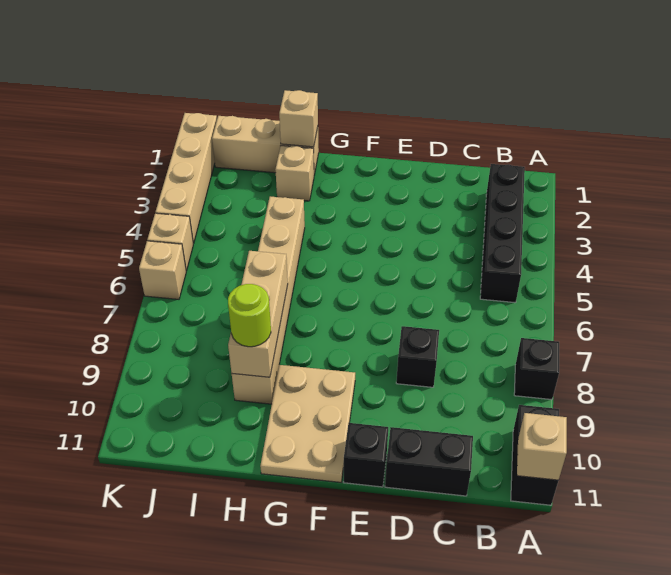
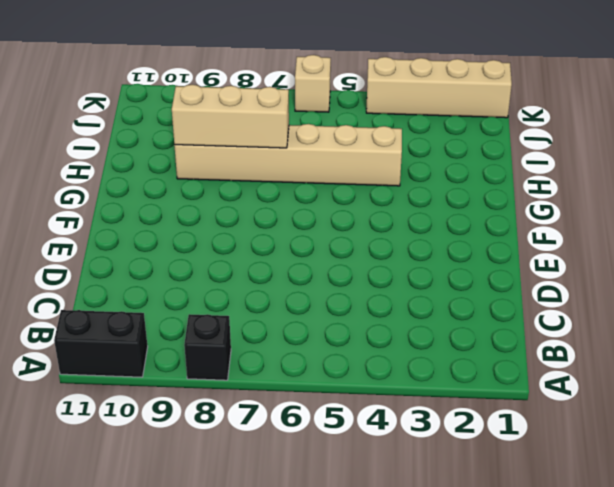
none -> black brick B2:B5 level 1
none -> black brick C11:D11 level 1
none -> black brick D8 level 1

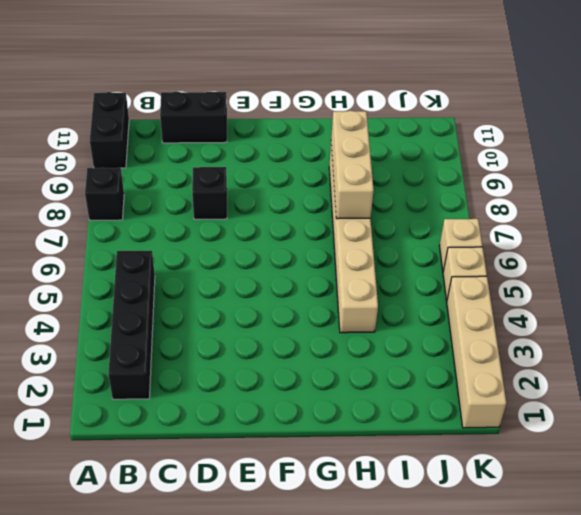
none -> black brick E11 level 1
none -> tan plate F9:G11 level 1
none -> tan brick H1:J1 level 1

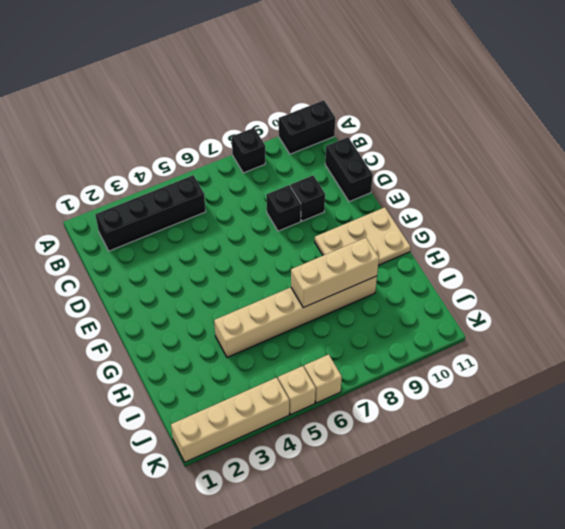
black brick D9 level 1 -> black brick E11 level 1
none -> tan brick H1:J1 level 1
none -> tan brick H2 level 1
none -> tan brick A11 level 2

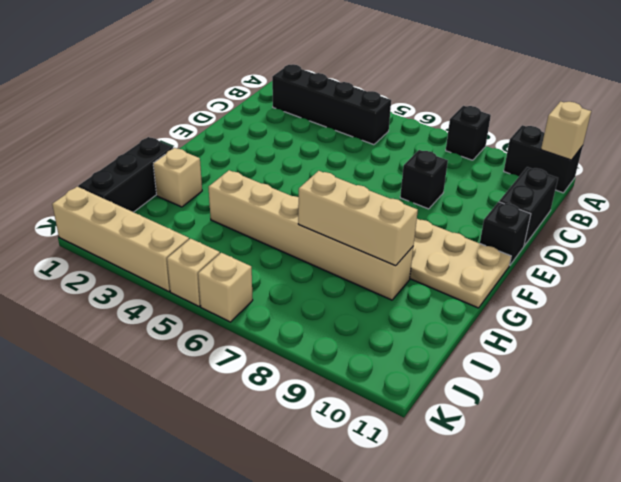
black brick H1:J1 level 1 -> tan brick H1:J1 level 1
none -> tan brick H1 level 2
none -> lime round brick H9 level 3

